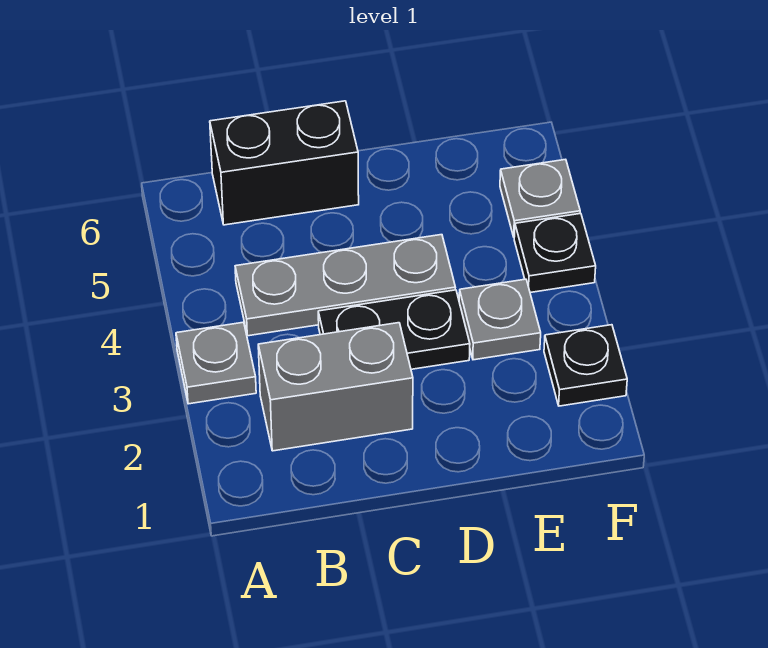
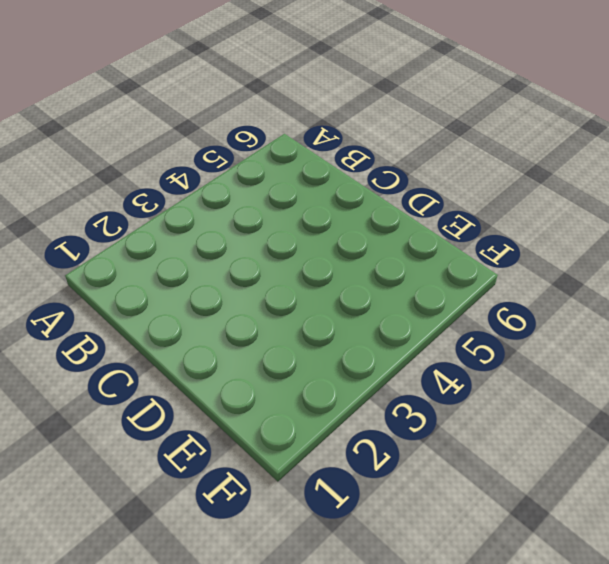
none -> grey plate A3 level 1
none -> grey brick B2:C2 level 1

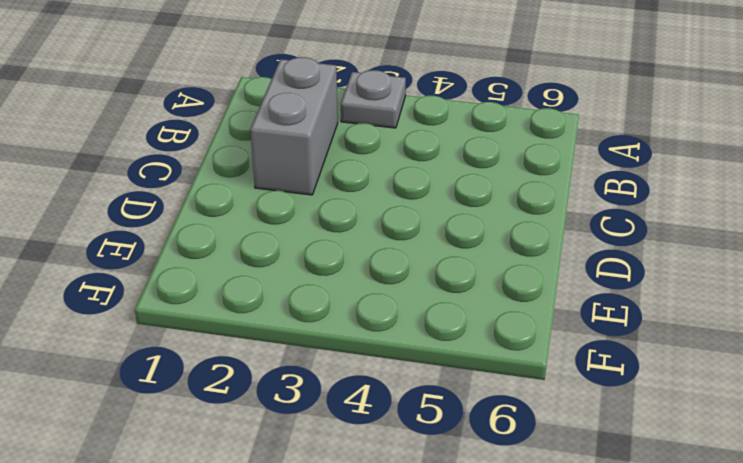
none -> grey plate B4:D4 level 1
none -> black brick B6:C6 level 1

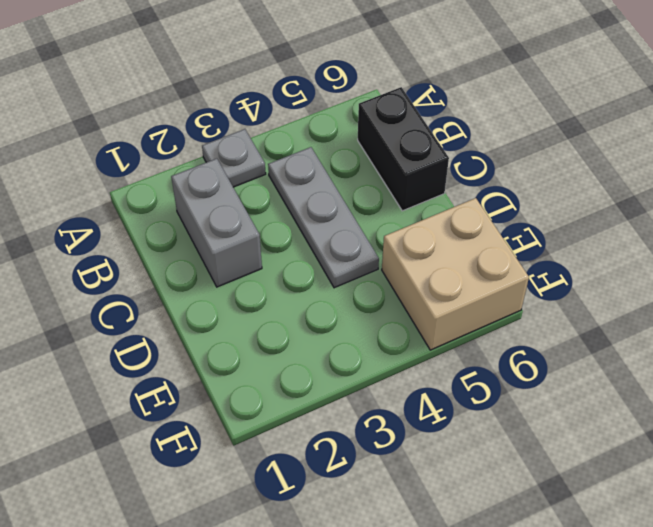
tan brick E5:F6 level 1 -> grey plate F5 level 1
none -> black plate C3:D3 level 1
none -> grey plate E3 level 1

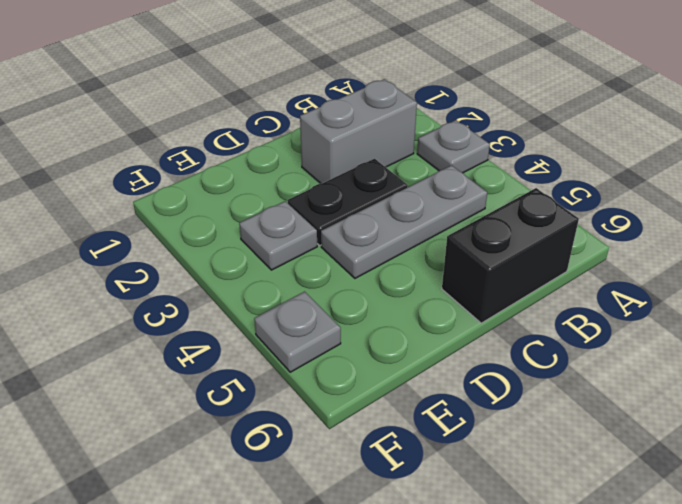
none -> black plate F2 level 1
none -> black plate F4 level 1

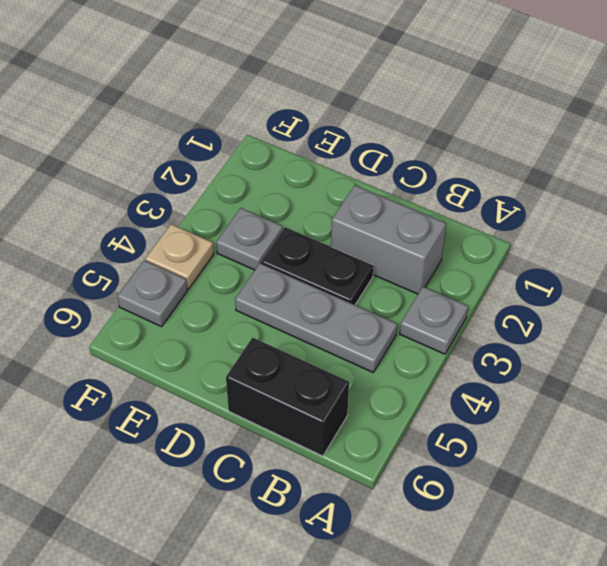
tan plate F4 level 1 -> black plate F4 level 1
none -> black plate F2 level 1

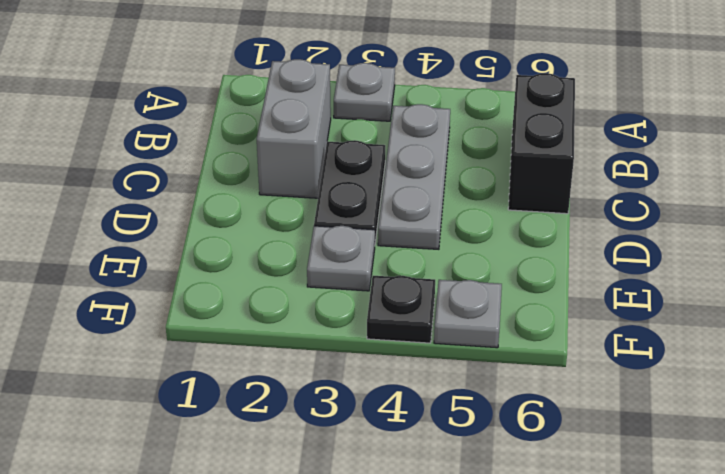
none -> black plate F2 level 1

